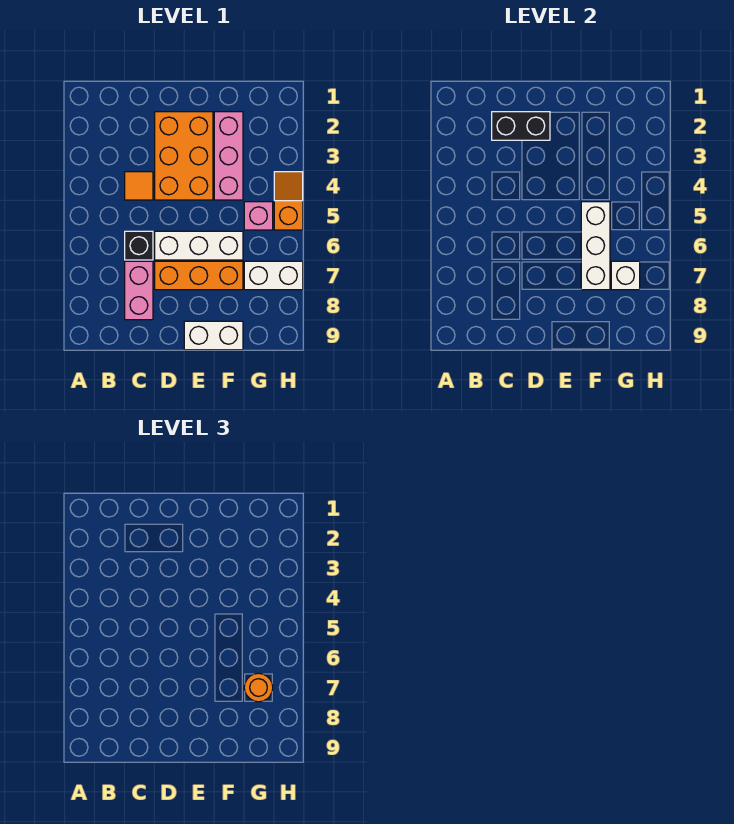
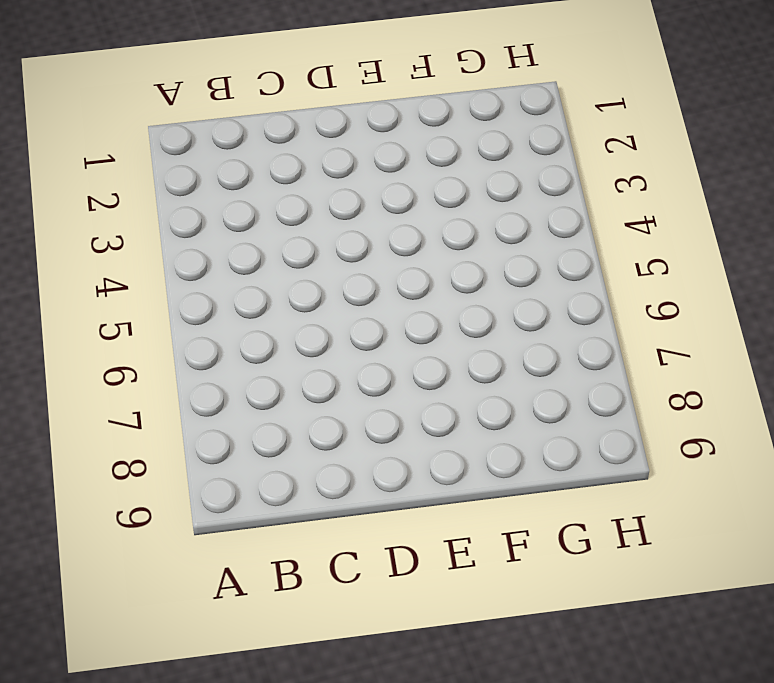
none -> orange tile C4 level 1
none -> black brick C6 level 1
none -> pink brick C7:C8 level 1

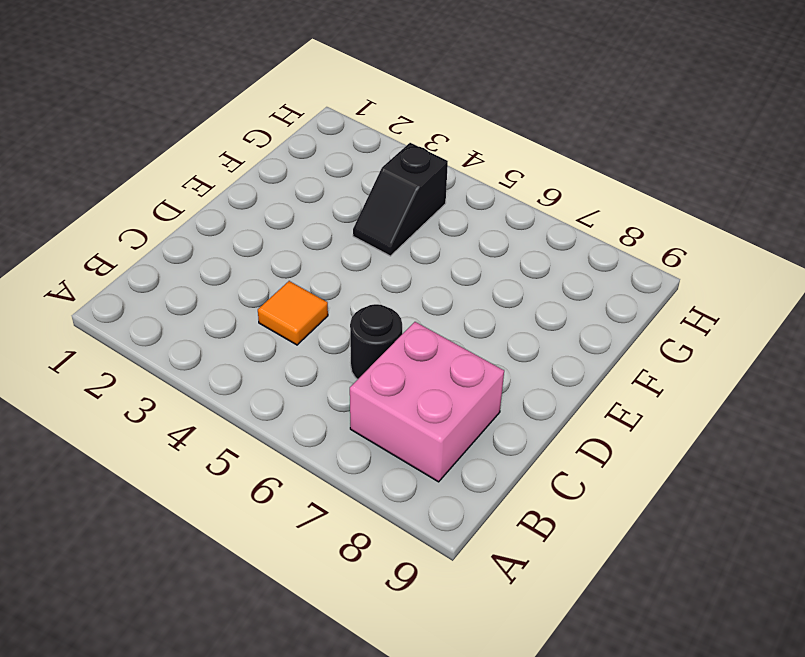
pink brick B7:C8 level 1 -> pink brick C7:C8 level 1
black round brick C6 level 1 -> black brick C6 level 1
black slope F4:G4 level 1 top G -> pink brick F2:F4 level 1
none -> orange brick D2:E4 level 1
none -> white brick D6:F6 level 1
none -> orange brick D7:F7 level 1

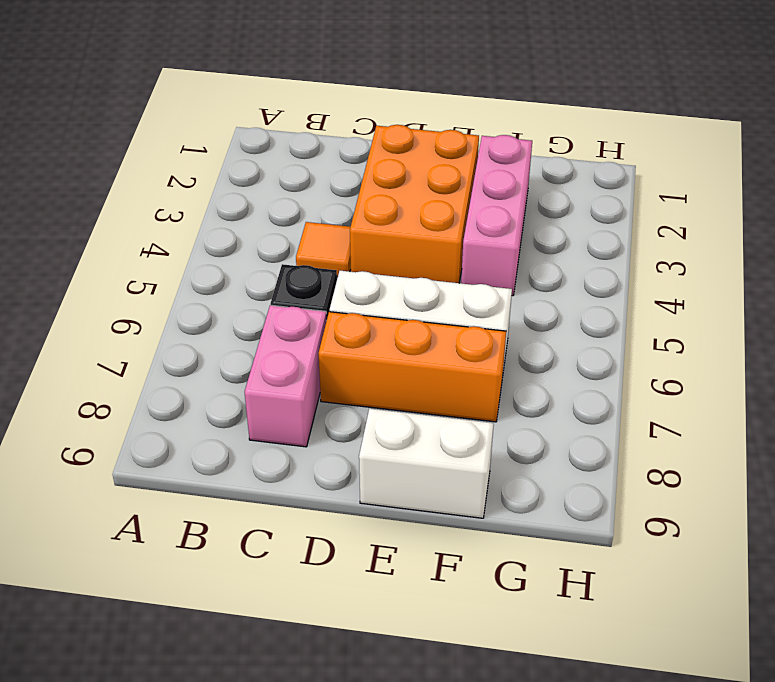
none -> pink brick G5 level 1
none -> white brick G7:H7 level 1
none -> orange slope H4:H5 level 1 top 5

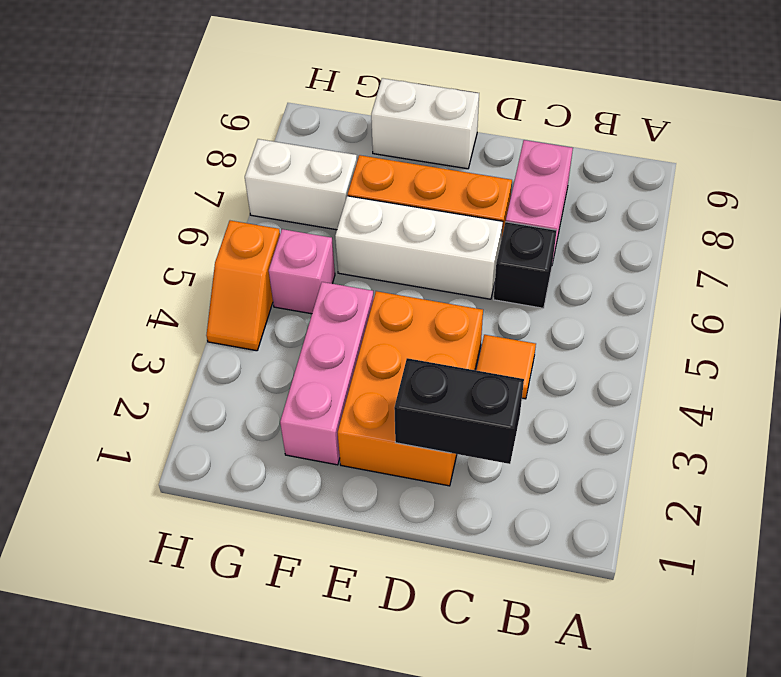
none -> white brick F5:F7 level 2
none -> white brick G7 level 2
none -> orange round brick G7 level 3

